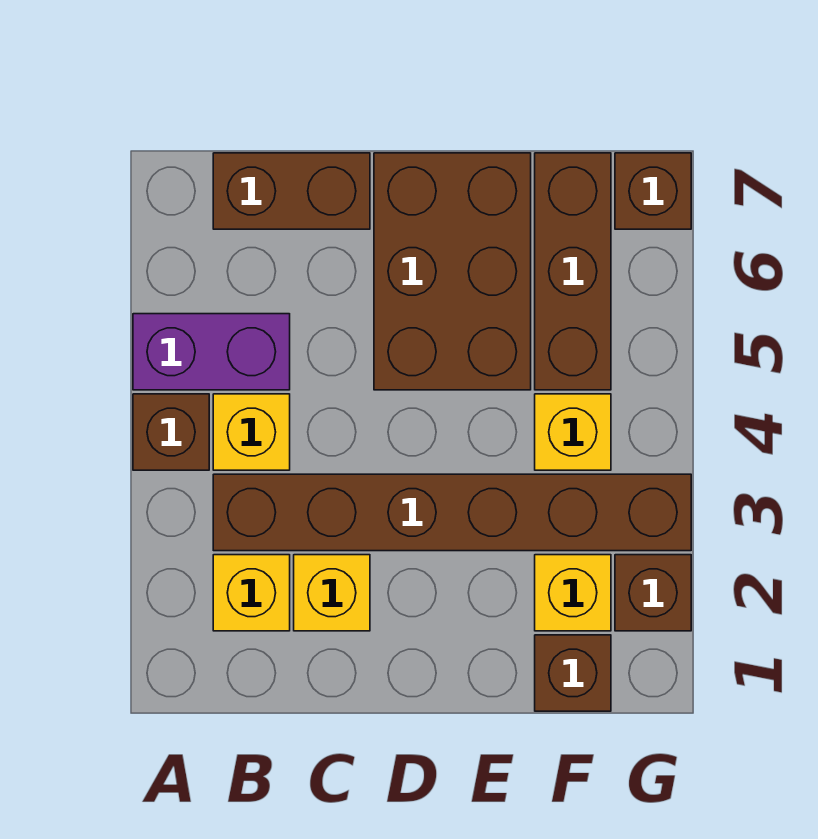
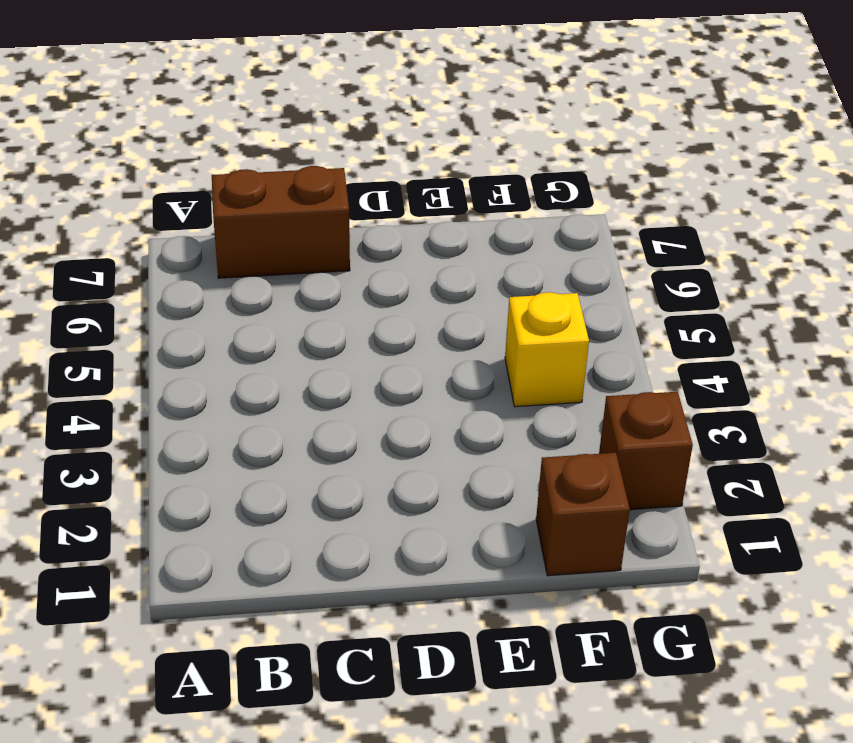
none -> brown brick A4 level 1
none -> purple brick A5:B5 level 1
none -> yellow brick B2 level 1

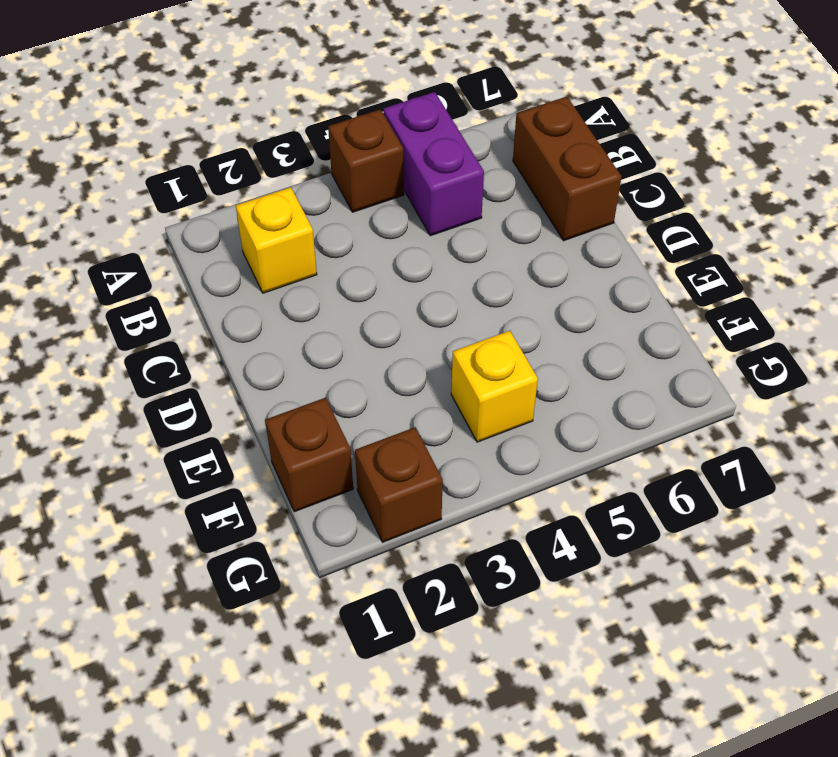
none -> brown brick B3:G3 level 1
none -> yellow brick B4 level 1
none -> yellow brick C2 level 1

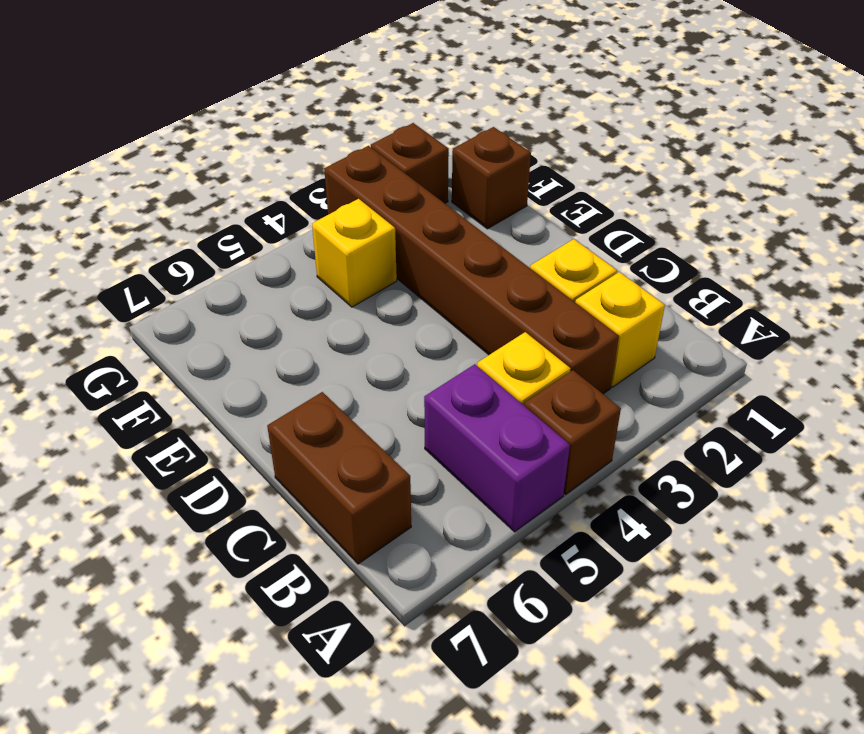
none -> brown brick D5:E7 level 1
none -> yellow brick F2 level 1
none -> brown brick F5:F7 level 1

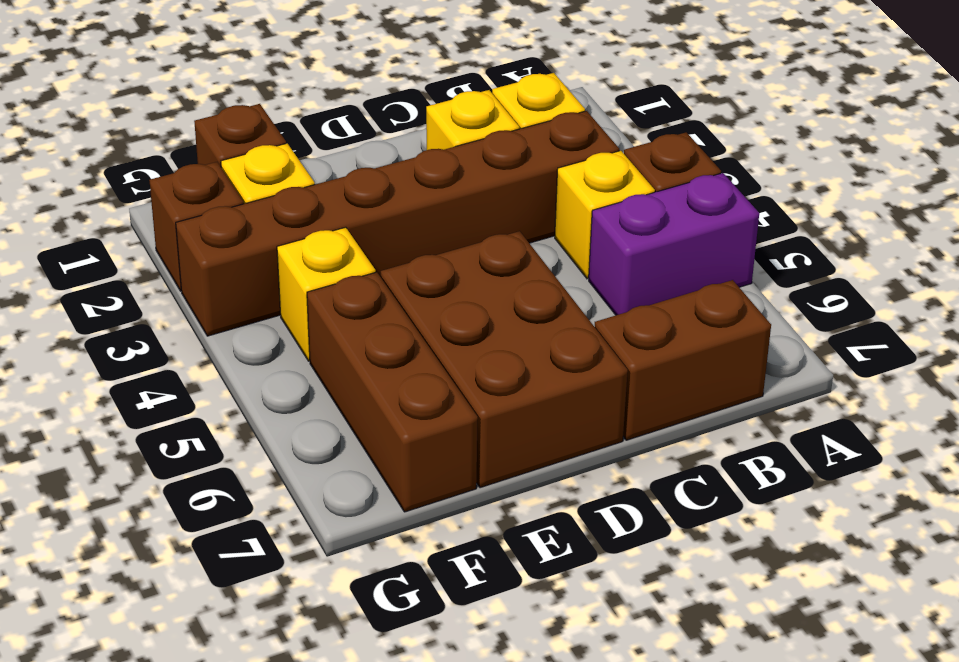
none -> brown brick G7 level 1

